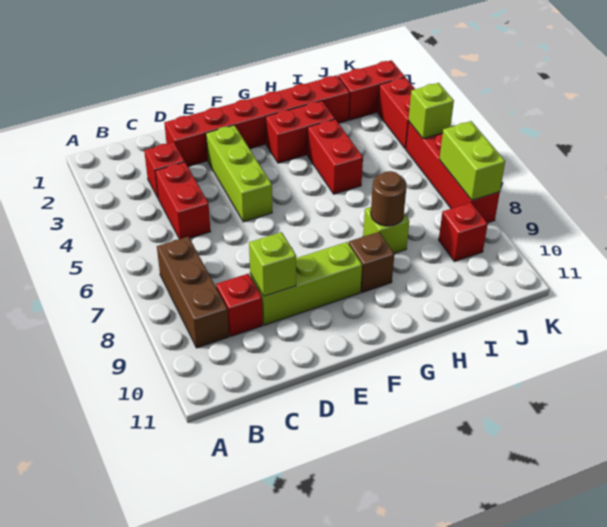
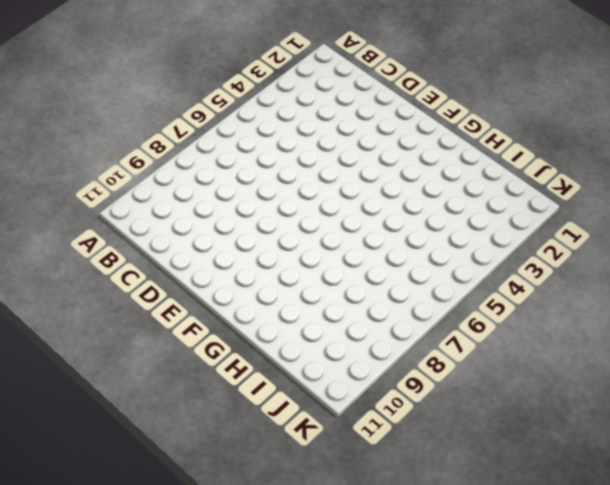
none -> brown brick B7:B9 level 1
none -> red brick C3 level 1
none -> red brick C4:C5 level 1

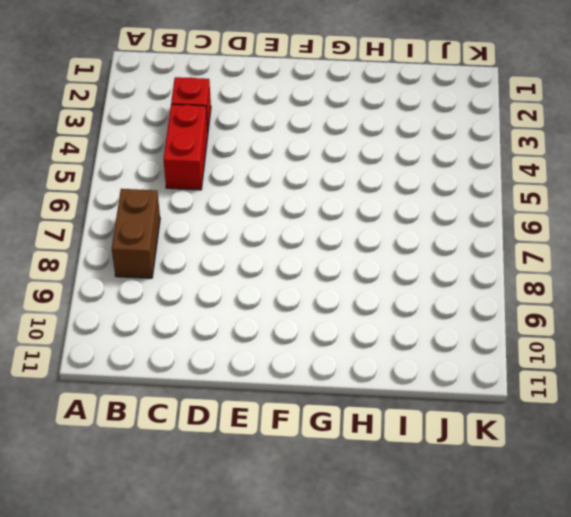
brown brick B7:B8 level 1 -> brown brick B7:B9 level 1
none -> red brick C9 level 1
none -> red brick D2:I2 level 1
none -> lime brick D9:F9 level 1

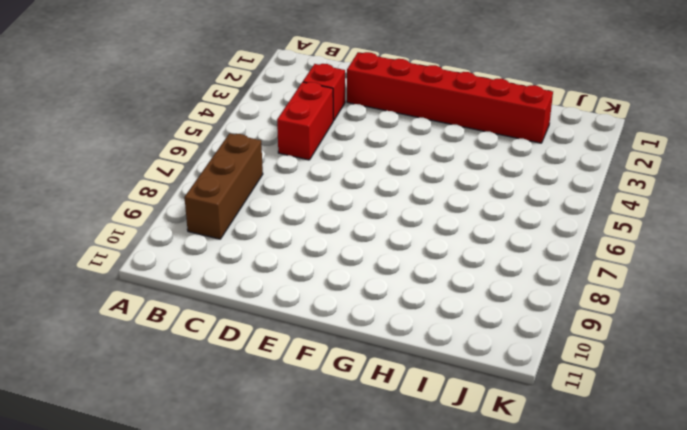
none -> red brick C9 level 1
none -> lime brick D9:F9 level 1
none -> lime brick E3:E5 level 1

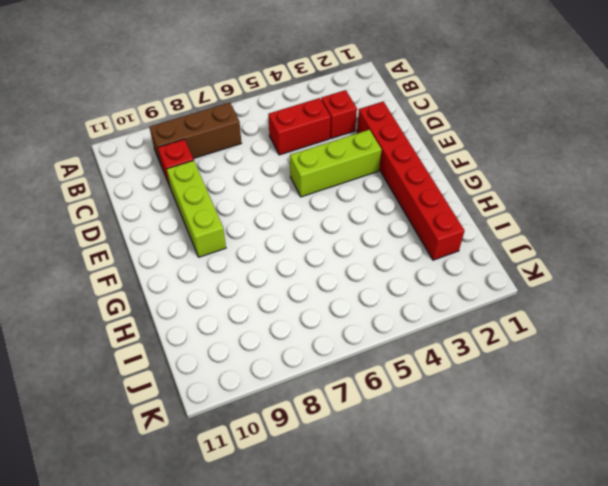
none -> red brick G3:H3 level 1
none -> brown brick G9 level 1
none -> red brick H4:H5 level 1

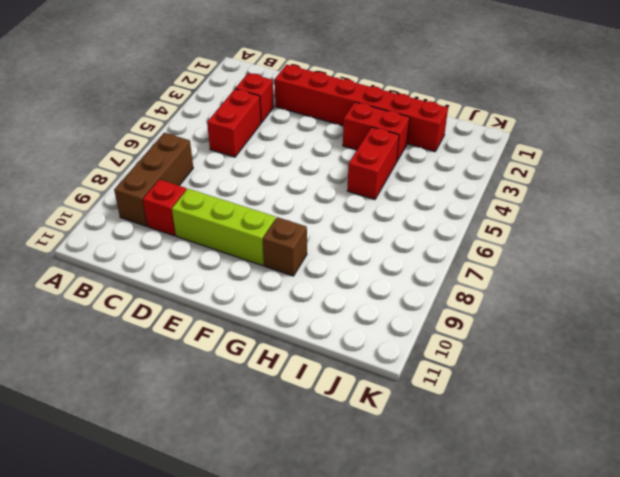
none -> lime brick E3:E5 level 1
none -> lime brick H8 level 1
none -> red brick J2:K2 level 1

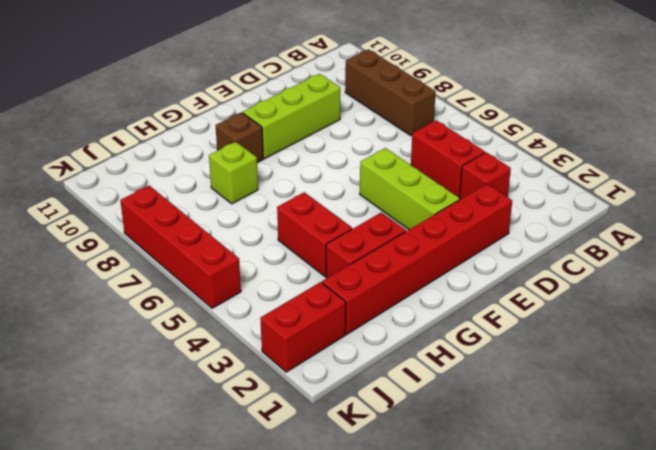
none -> red brick C9 level 1
none -> red brick J9 level 1
none -> red brick K3:K4 level 1

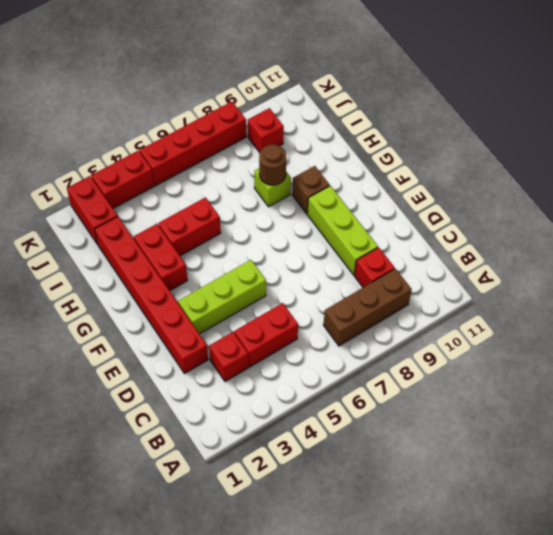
none -> lime brick D9 level 2
none -> lime brick K5 level 2
none -> lime brick K7:K8 level 2

